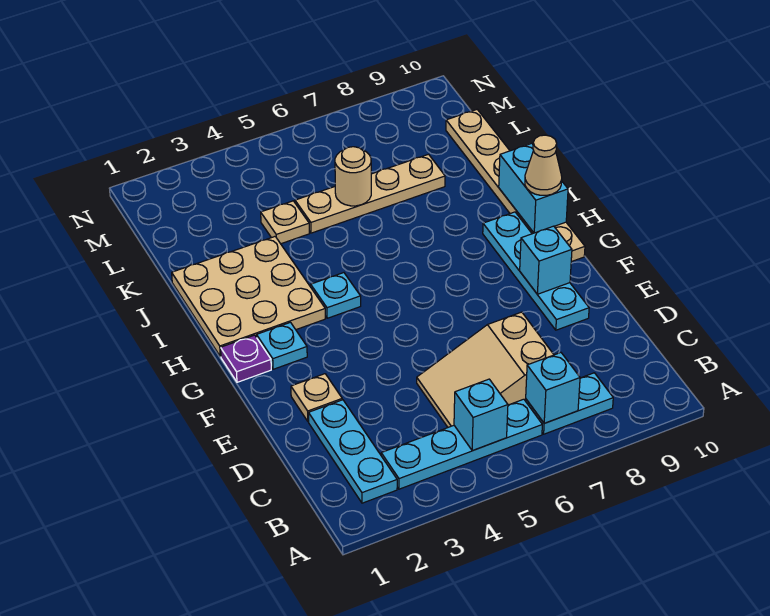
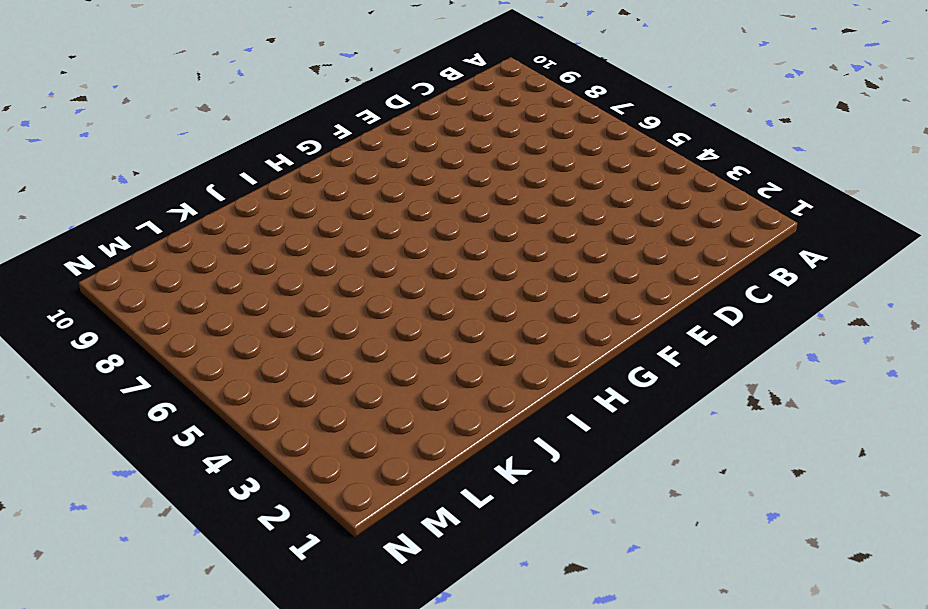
none -> cyan plate B2:D2 level 1
none -> cyan plate B3:B6 level 1
none -> cyan plate B7:B8 level 1

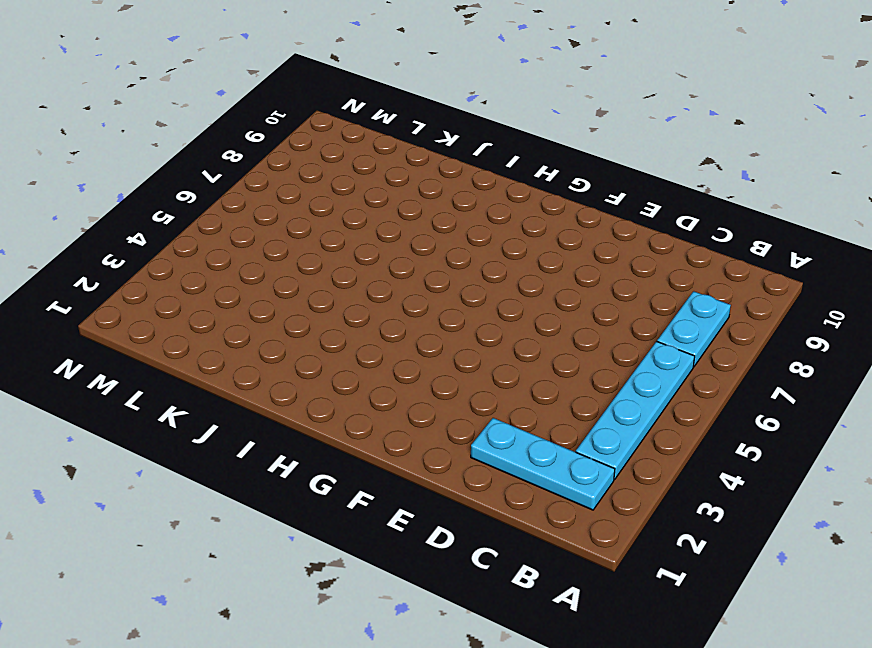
none -> tan slope C5:D7 level 1 top 7
none -> tan plate E2 level 1
none -> cyan plate E9:H9 level 1

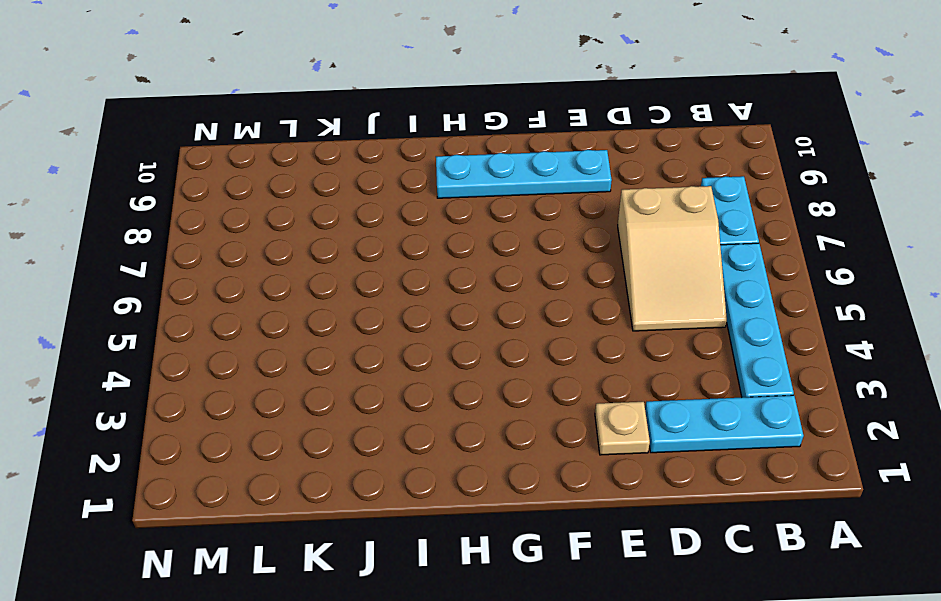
none -> purple plate G1 level 1
none -> cyan plate G2 level 1
none -> tan plate G10:L10 level 1

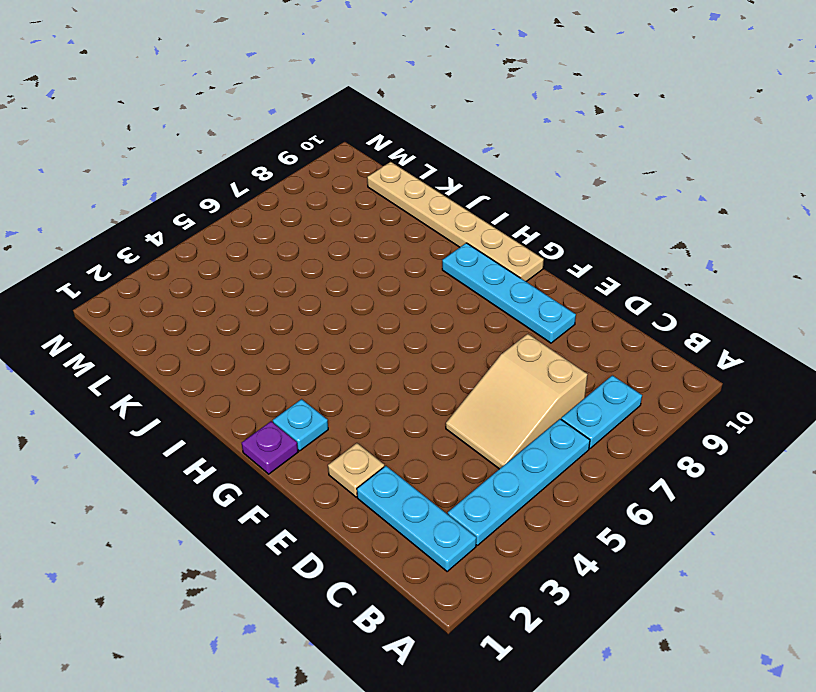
none -> tan plate H1:J3 level 1
none -> cyan plate H4 level 1
none -> tan plate K4 level 1

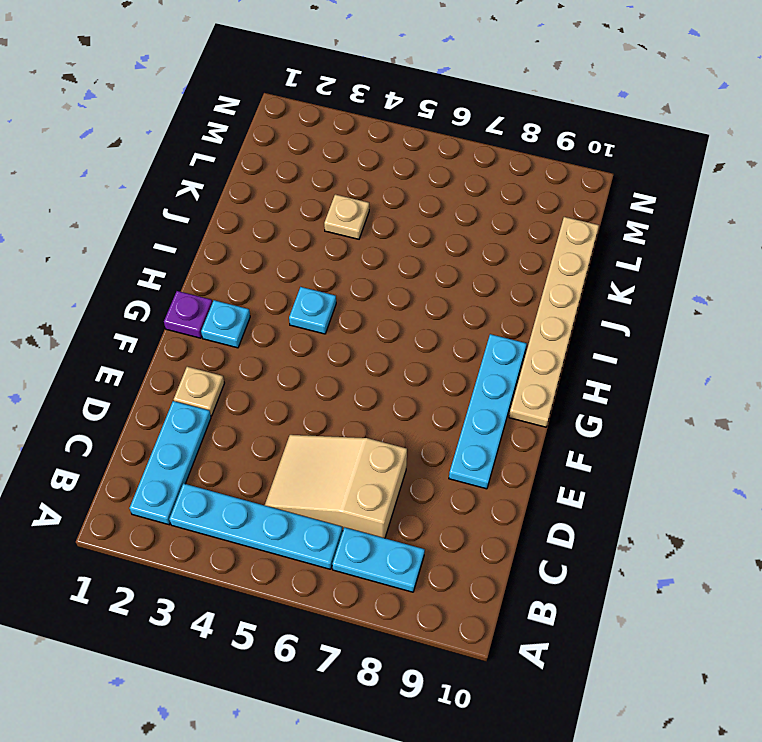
none -> tan plate H1:J3 level 1
none -> tan plate K5:K8 level 1
none -> cyan brick B5 level 2

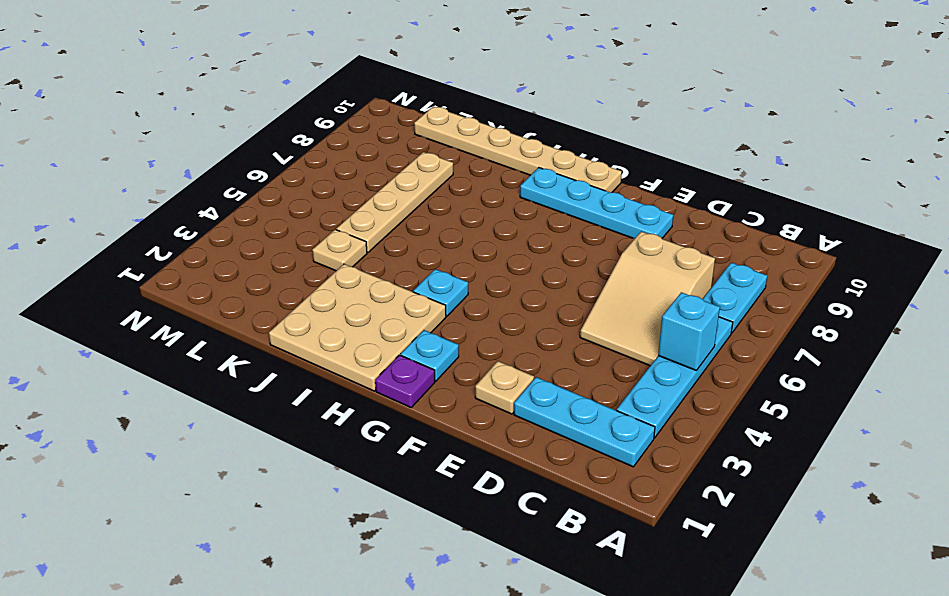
none -> cyan brick B7 level 2
none -> cyan brick F9 level 2
none -> cyan brick H10:I10 level 2

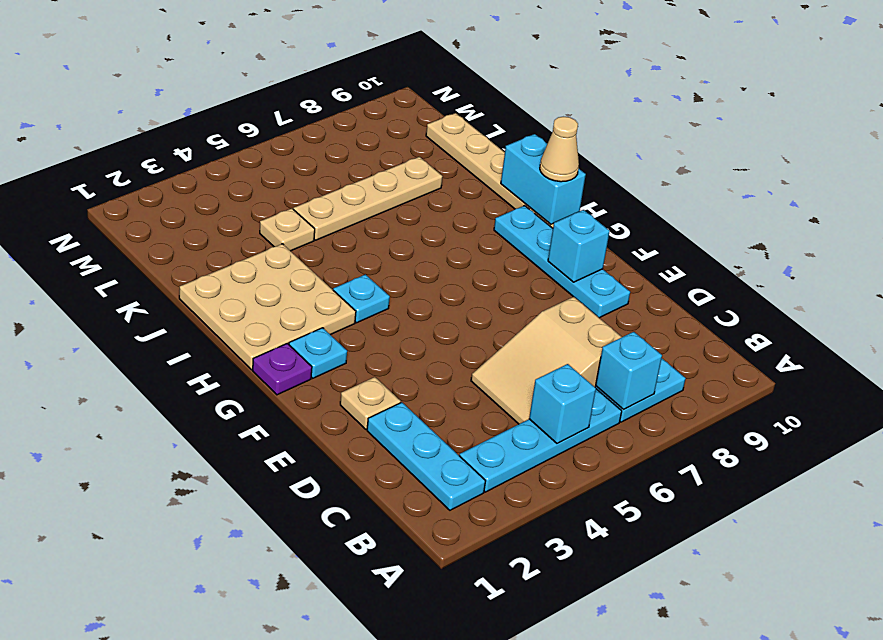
none -> tan round brick K6 level 2

